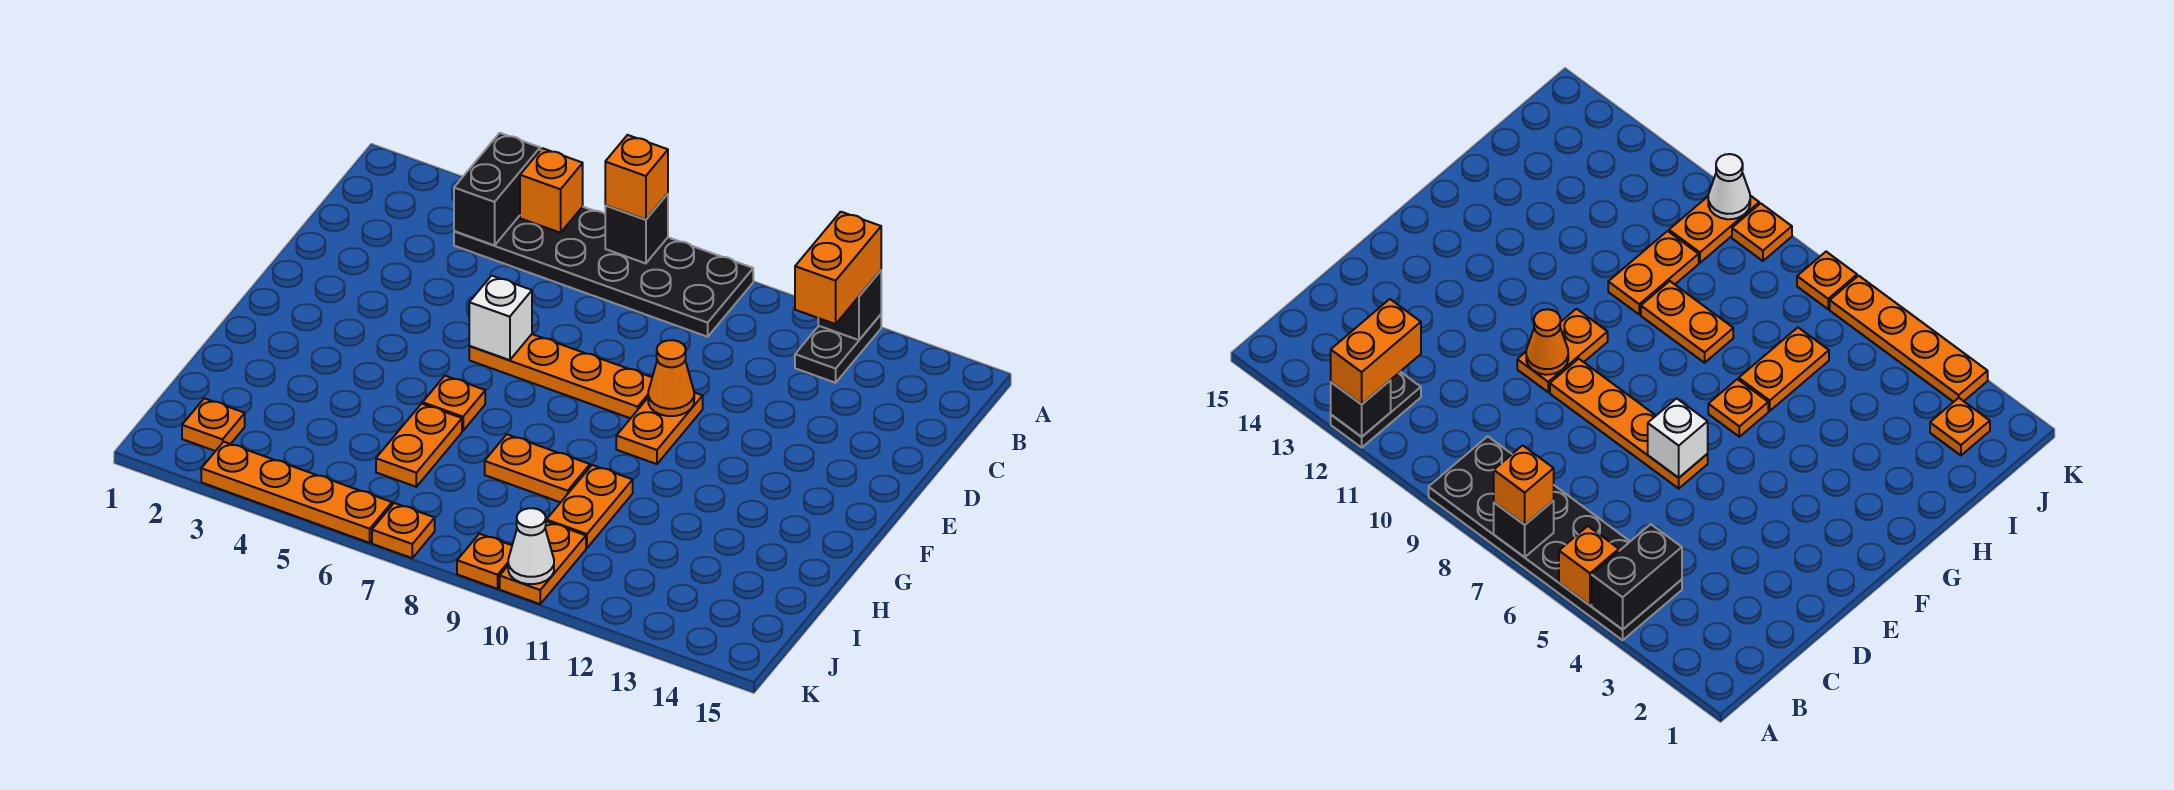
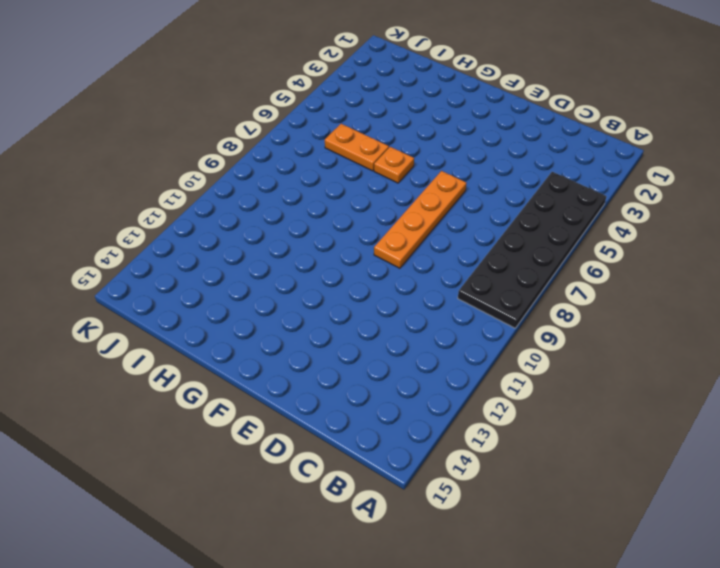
none -> black plate A12:B12 level 1
none -> orange plate E10:F10 level 1
none -> orange plate H8:H9 level 1

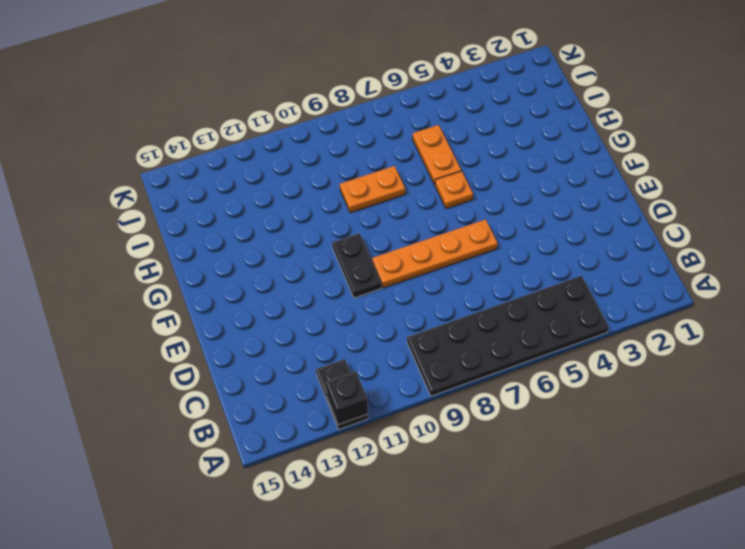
black plate E10:F10 level 1 -> orange plate E10:F10 level 1
none -> orange plate H10:I10 level 1
none -> orange plate J2 level 1
none -> orange plate J10:K10 level 1

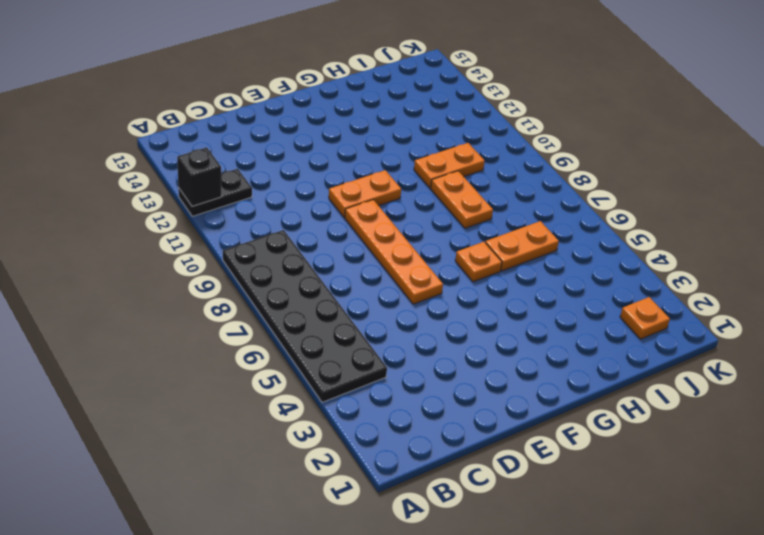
none -> orange plate J10:K10 level 1
none -> orange plate K3:K6 level 1
none -> orange plate K7 level 1

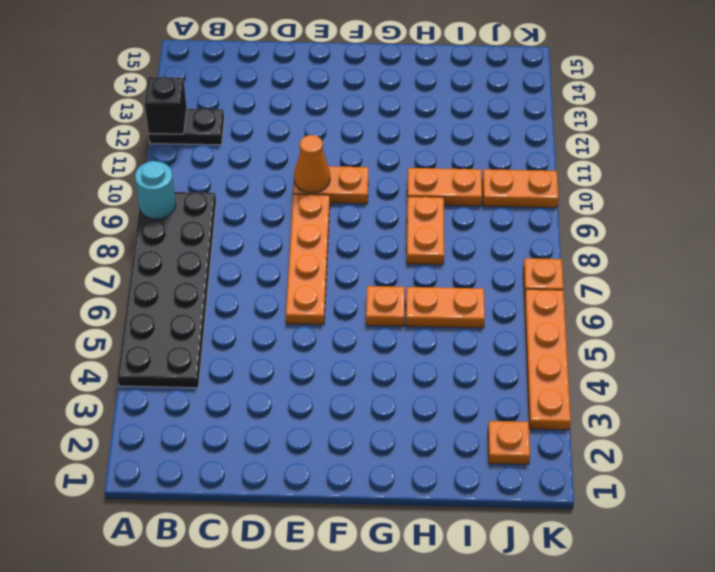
cyan round brick A9 level 2 -> none
none -> orange plate K9 level 1
none -> black brick A4:B4 level 2
none -> orange brick A5 level 2

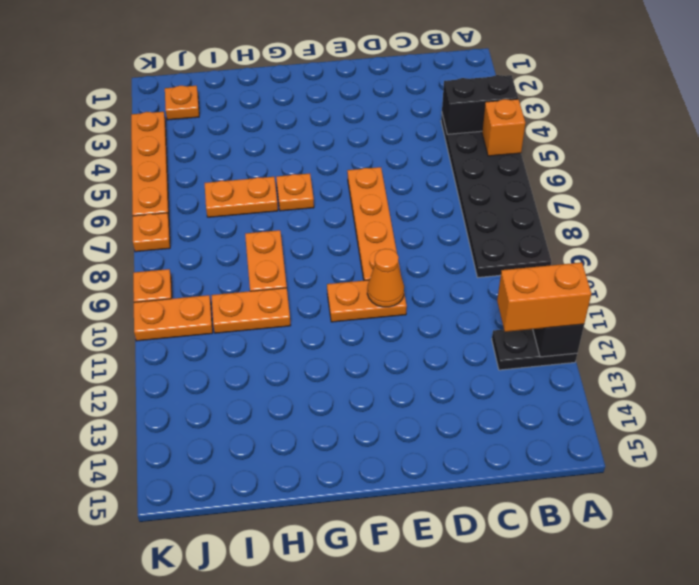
none -> black brick A7 level 2
none -> white brick E6 level 2
none -> white cone K10 level 2

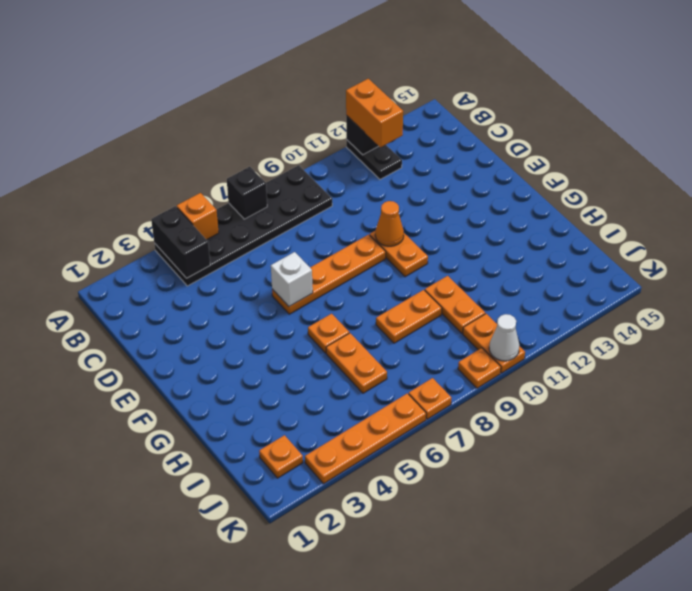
none -> orange brick A7 level 3

